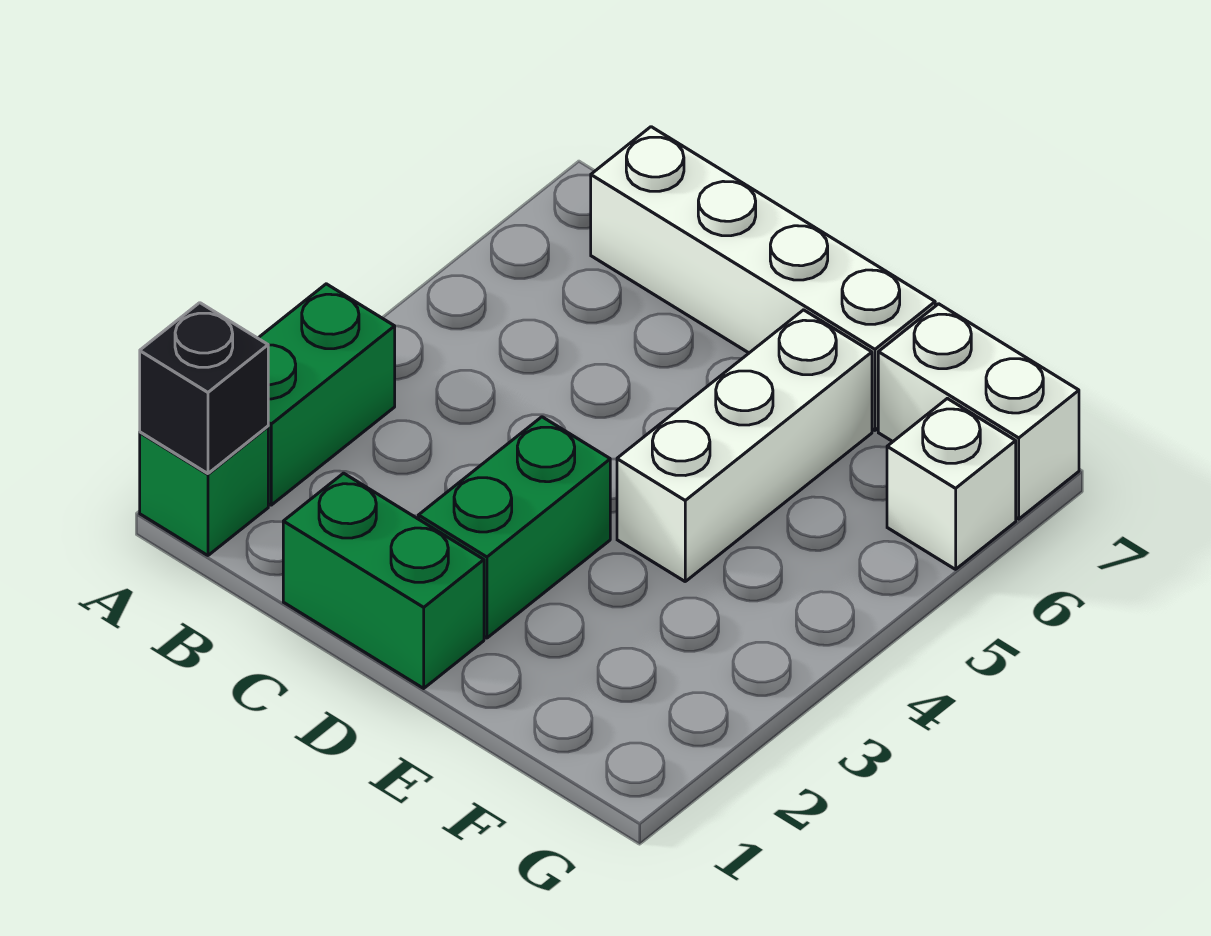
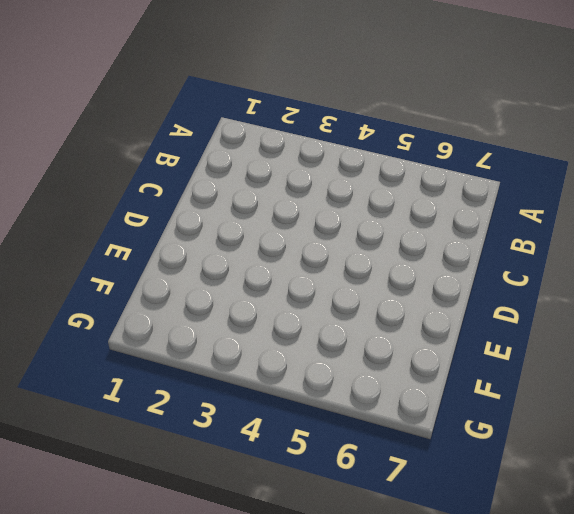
none -> green brick A1 level 1
none -> green brick A2:A3 level 1

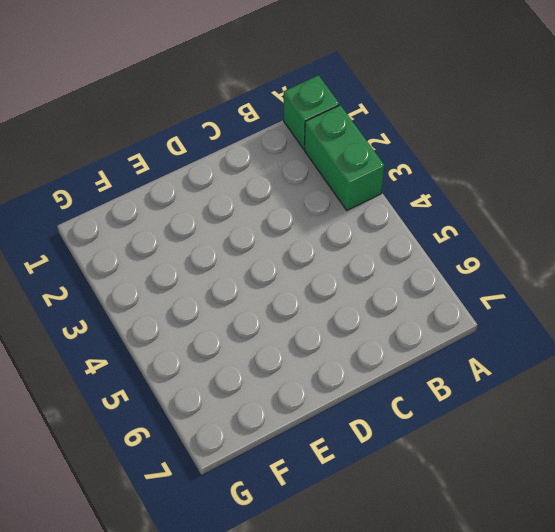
none -> white brick B7:E7 level 1
none -> green brick C1:D1 level 1

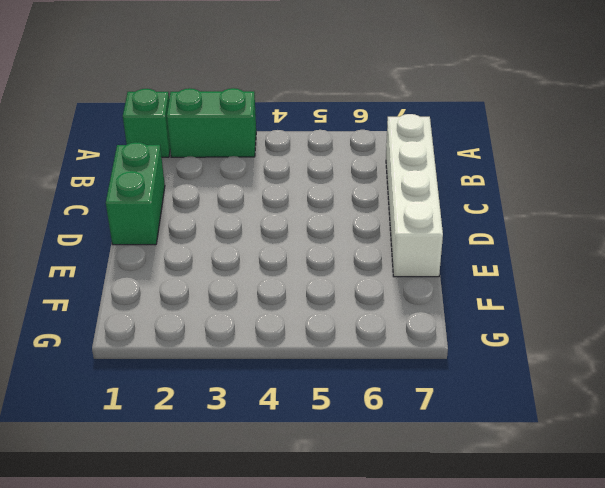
none -> green brick D2:D3 level 1
none -> white brick E4:E6 level 1

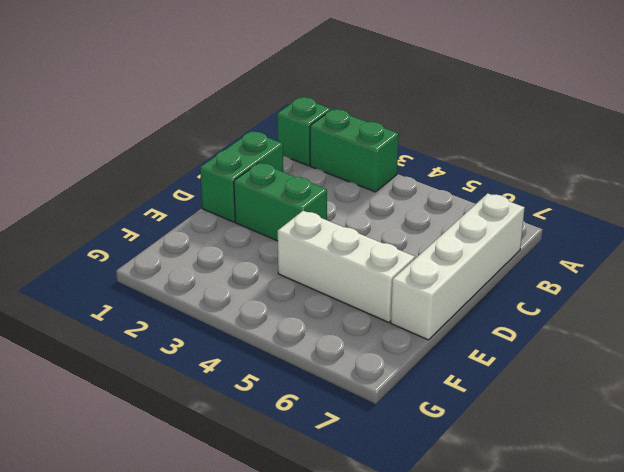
none -> white brick F7:G7 level 1
none -> white brick G6 level 1

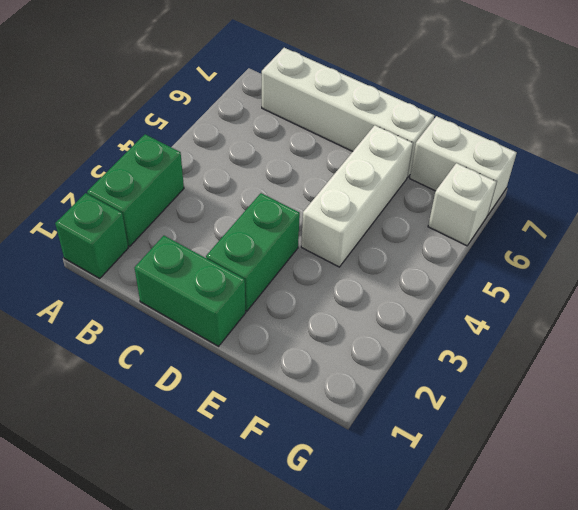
none -> black brick A1 level 2

